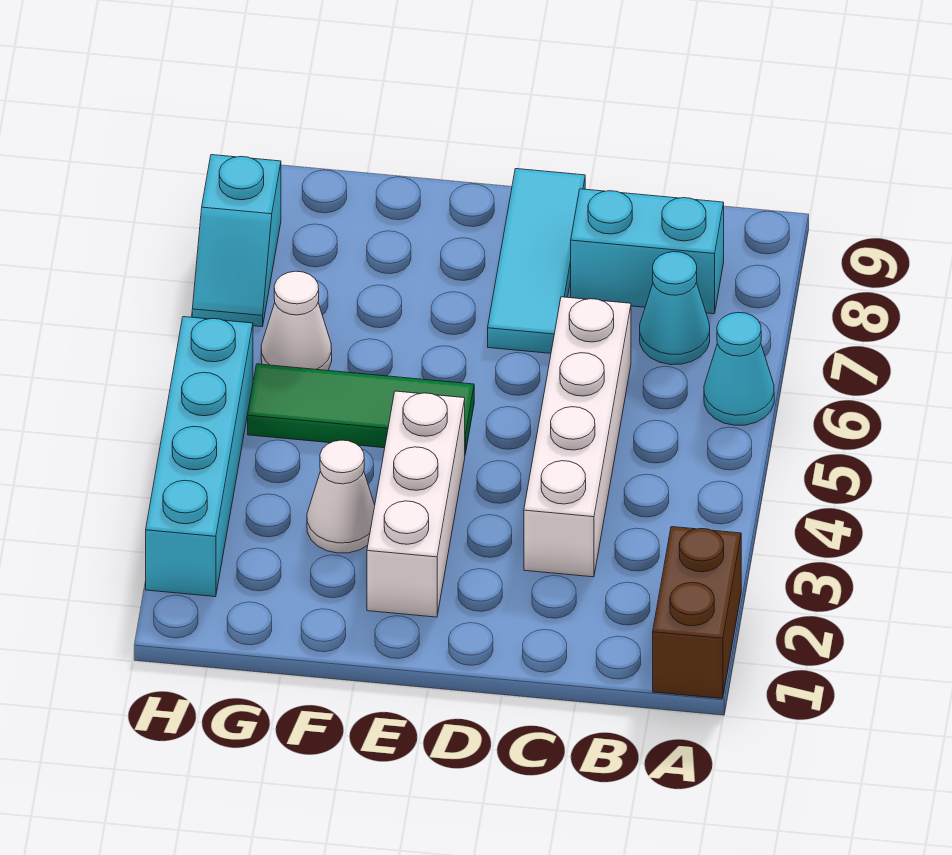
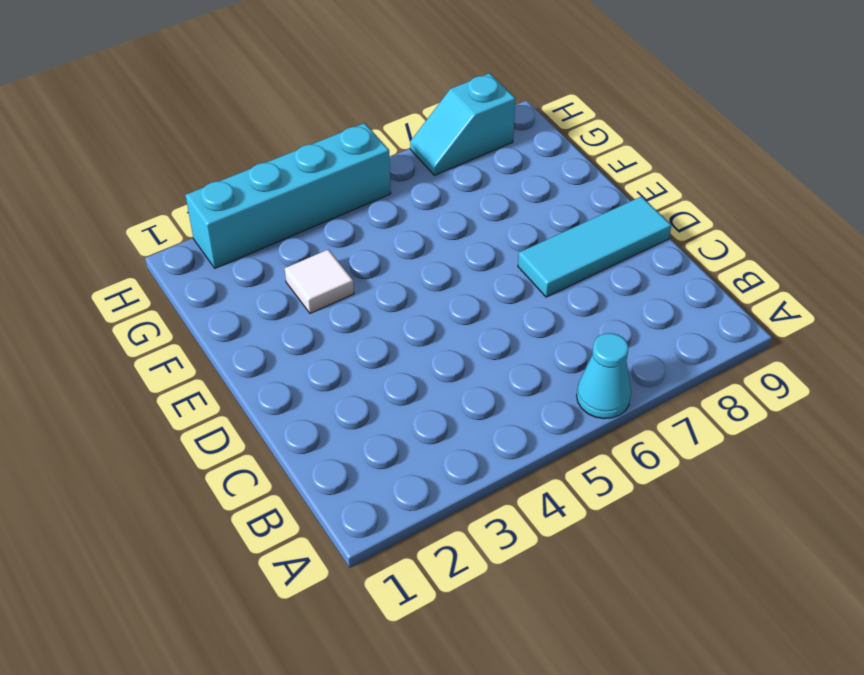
white tile F3 level 1 -> white cone F3 level 1
none -> brown brick A1:A2 level 1
none -> cyan cone B7 level 1
none -> cyan brick B8:C8 level 1

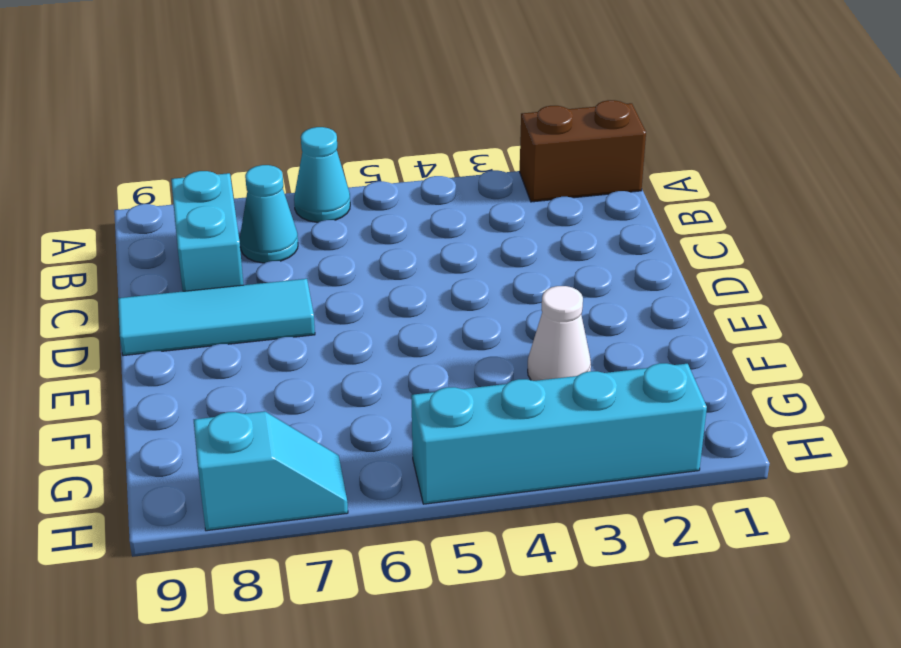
none -> white brick C3:C6 level 1
none -> white brick E2:E4 level 1
none -> green tile E5:G5 level 1

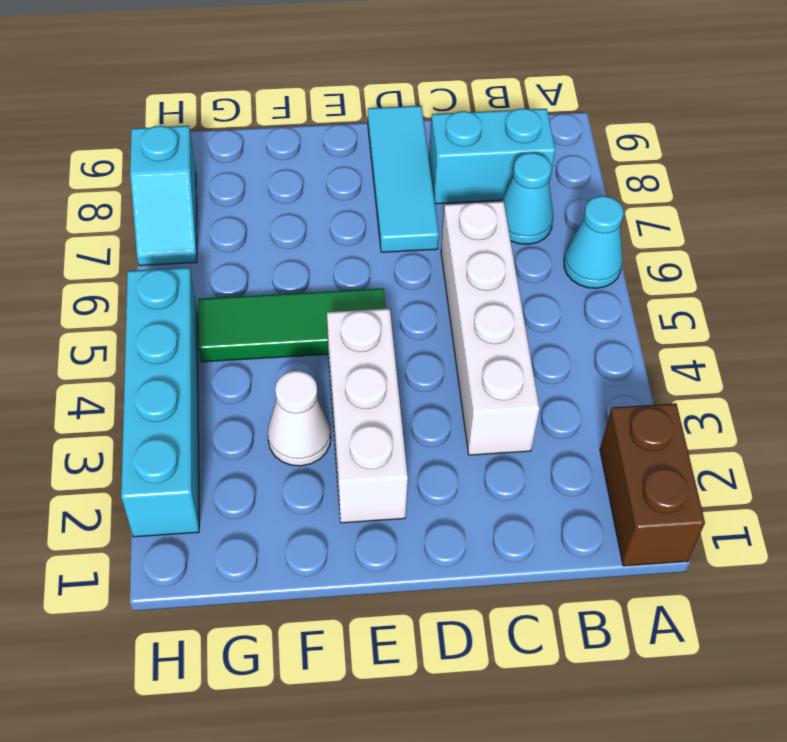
none -> white cone G6 level 1

